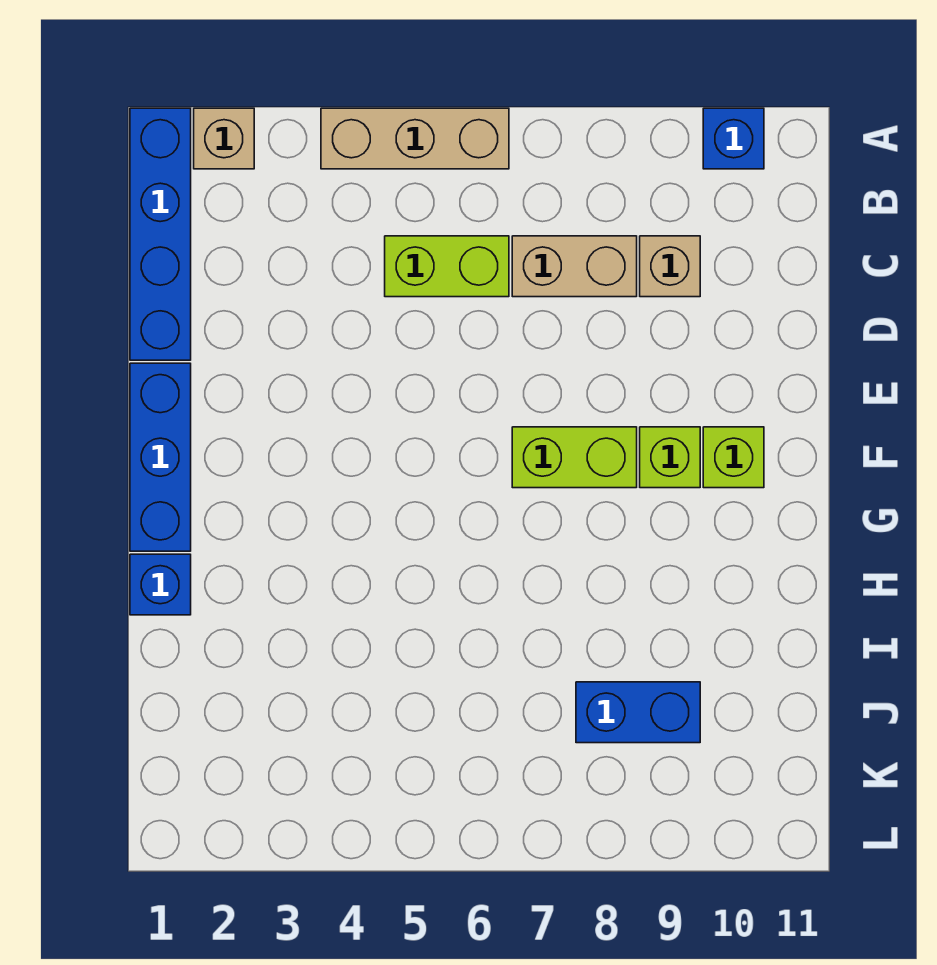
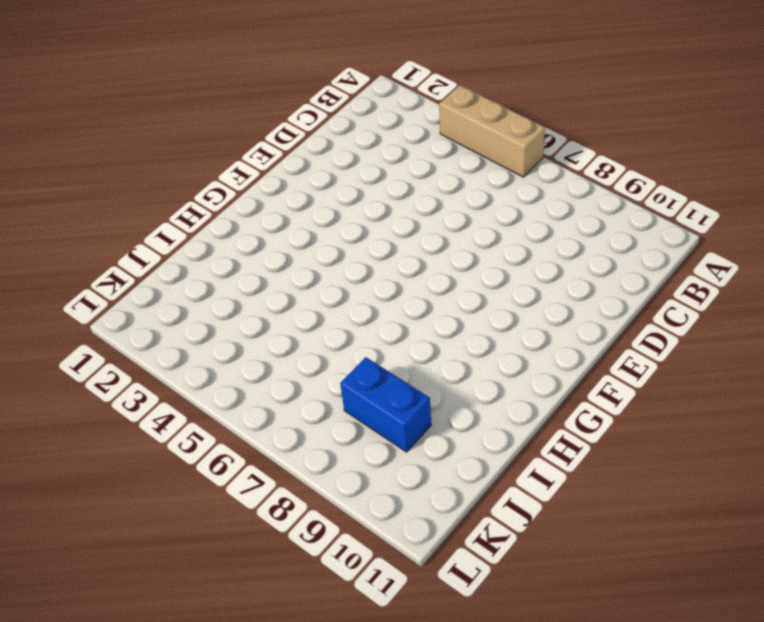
none -> blue brick A1:D1 level 1
none -> tan brick A2 level 1
none -> blue brick A10 level 1

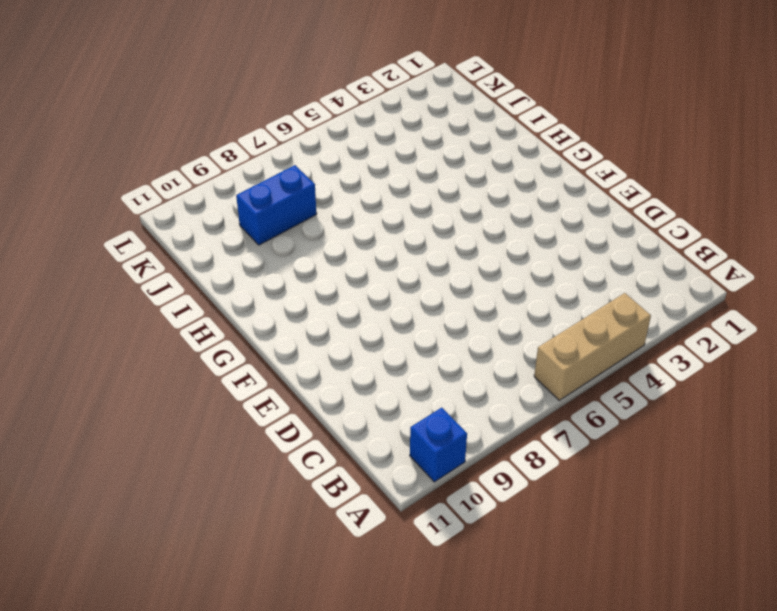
none -> blue brick A1:D1 level 1
none -> tan brick A2 level 1
none -> lime brick C5:C6 level 1

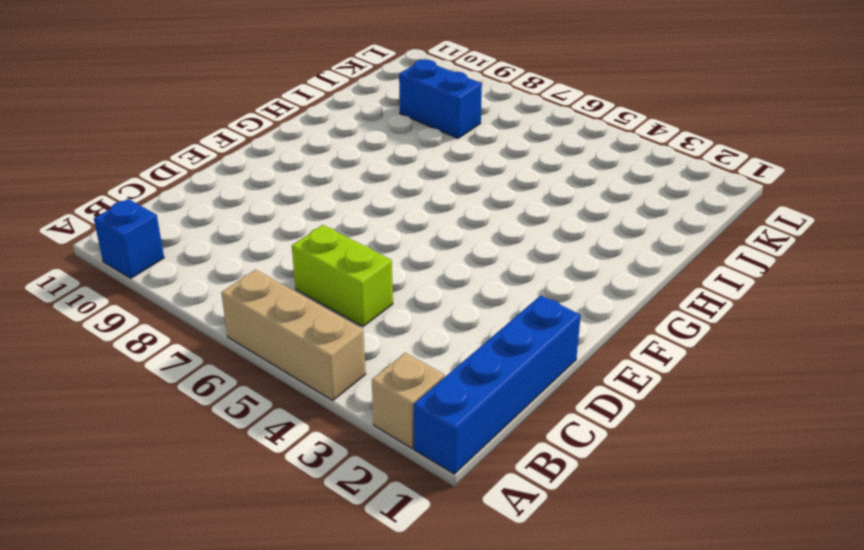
none -> tan brick C7:C8 level 1
none -> tan brick C9 level 1
none -> blue brick E1:G1 level 1

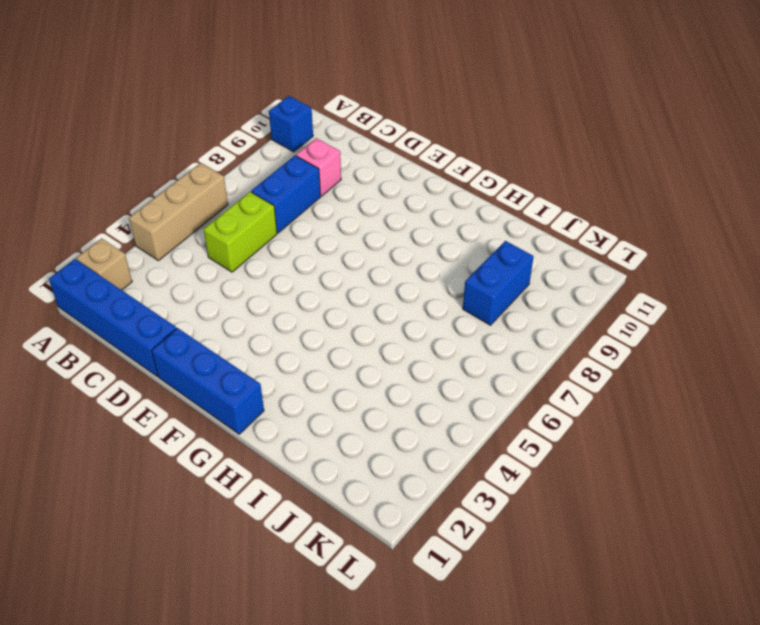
blue brick C7:C8 level 1 -> tan brick C7:C8 level 1
pink brick C9 level 1 -> tan brick C9 level 1
none -> lime brick F7:F8 level 1
none -> lime brick F9 level 1
none -> lime brick F10 level 1

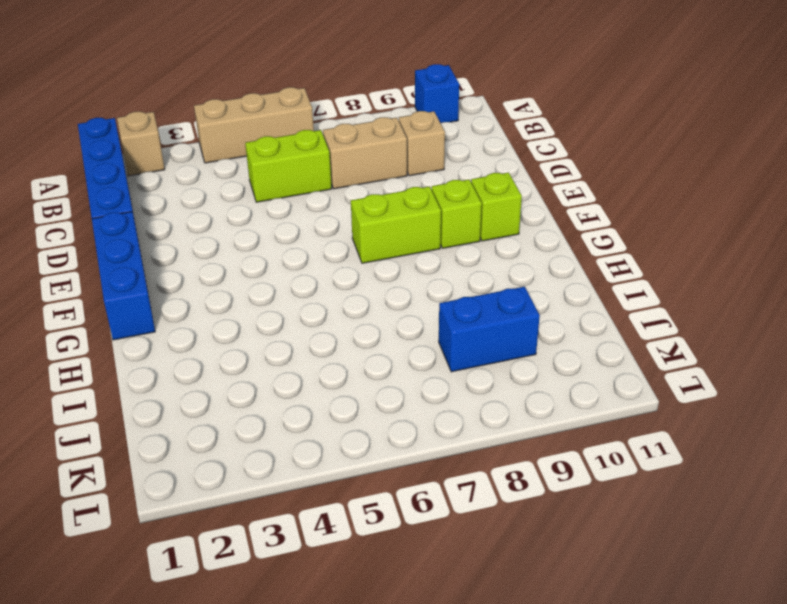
none -> blue brick H1 level 1

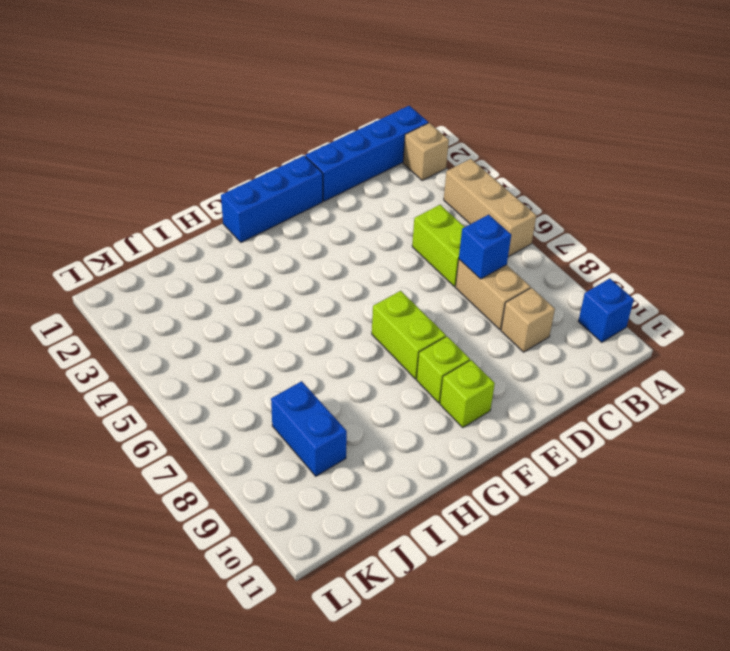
blue brick C7 level 2 -> blue brick H1 level 1

